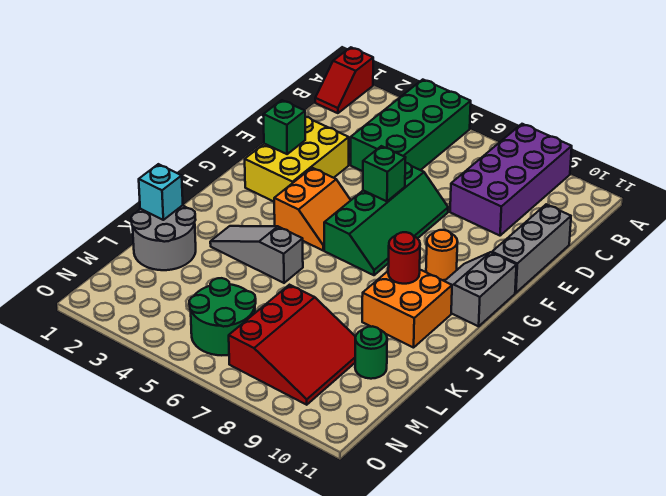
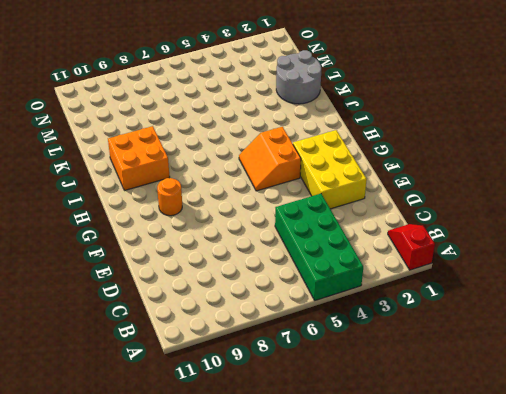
none -> purple brick A8:D9 level 1
none -> grey brick D11:F11 level 1
none -> green slope E6:H7 level 1 top 6

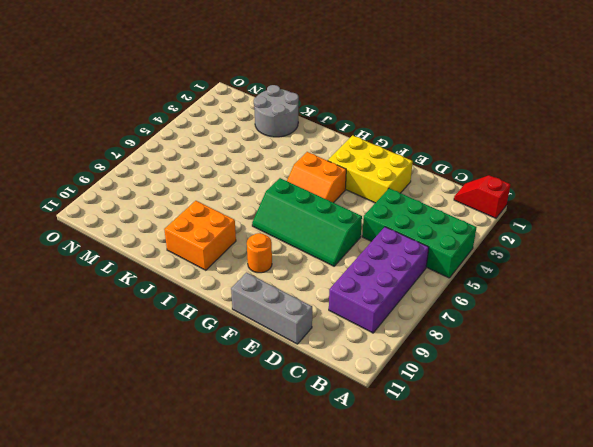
purple brick B6:C9 level 1 -> purple brick A8:D9 level 1
none -> grey slope G10:H11 level 1 top 11
none -> grey slope J3:J5 level 1 top 5
none -> red slope L7:N9 level 1 top 7

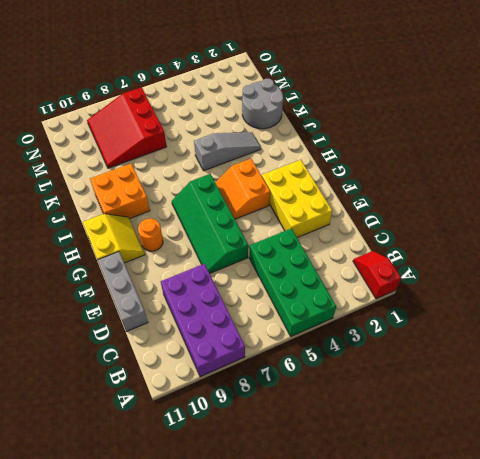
yellow slope G10:H11 level 1 top 11 -> grey slope G10:H11 level 1 top 11
none -> green round brick L10 level 1
none -> green round brick M5:N6 level 1
none -> green brick F2 level 2

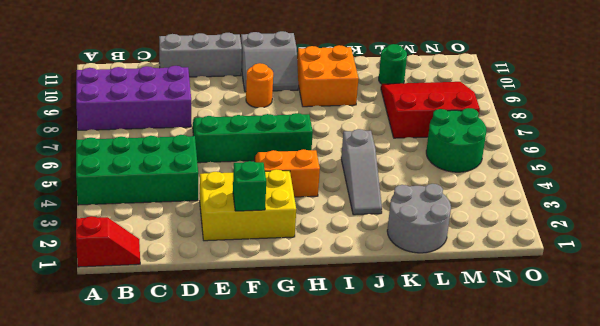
none -> green brick F6 level 2
none -> red round brick I9 level 2
none -> cyan brick K1 level 2

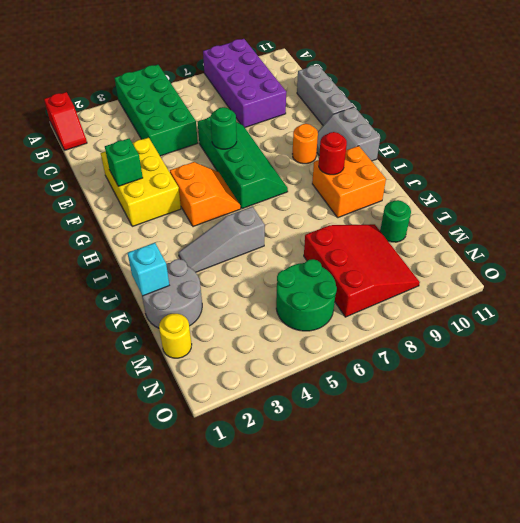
green round brick F6 level 2 -> green brick F6 level 2
yellow round brick M1 level 1 -> none

